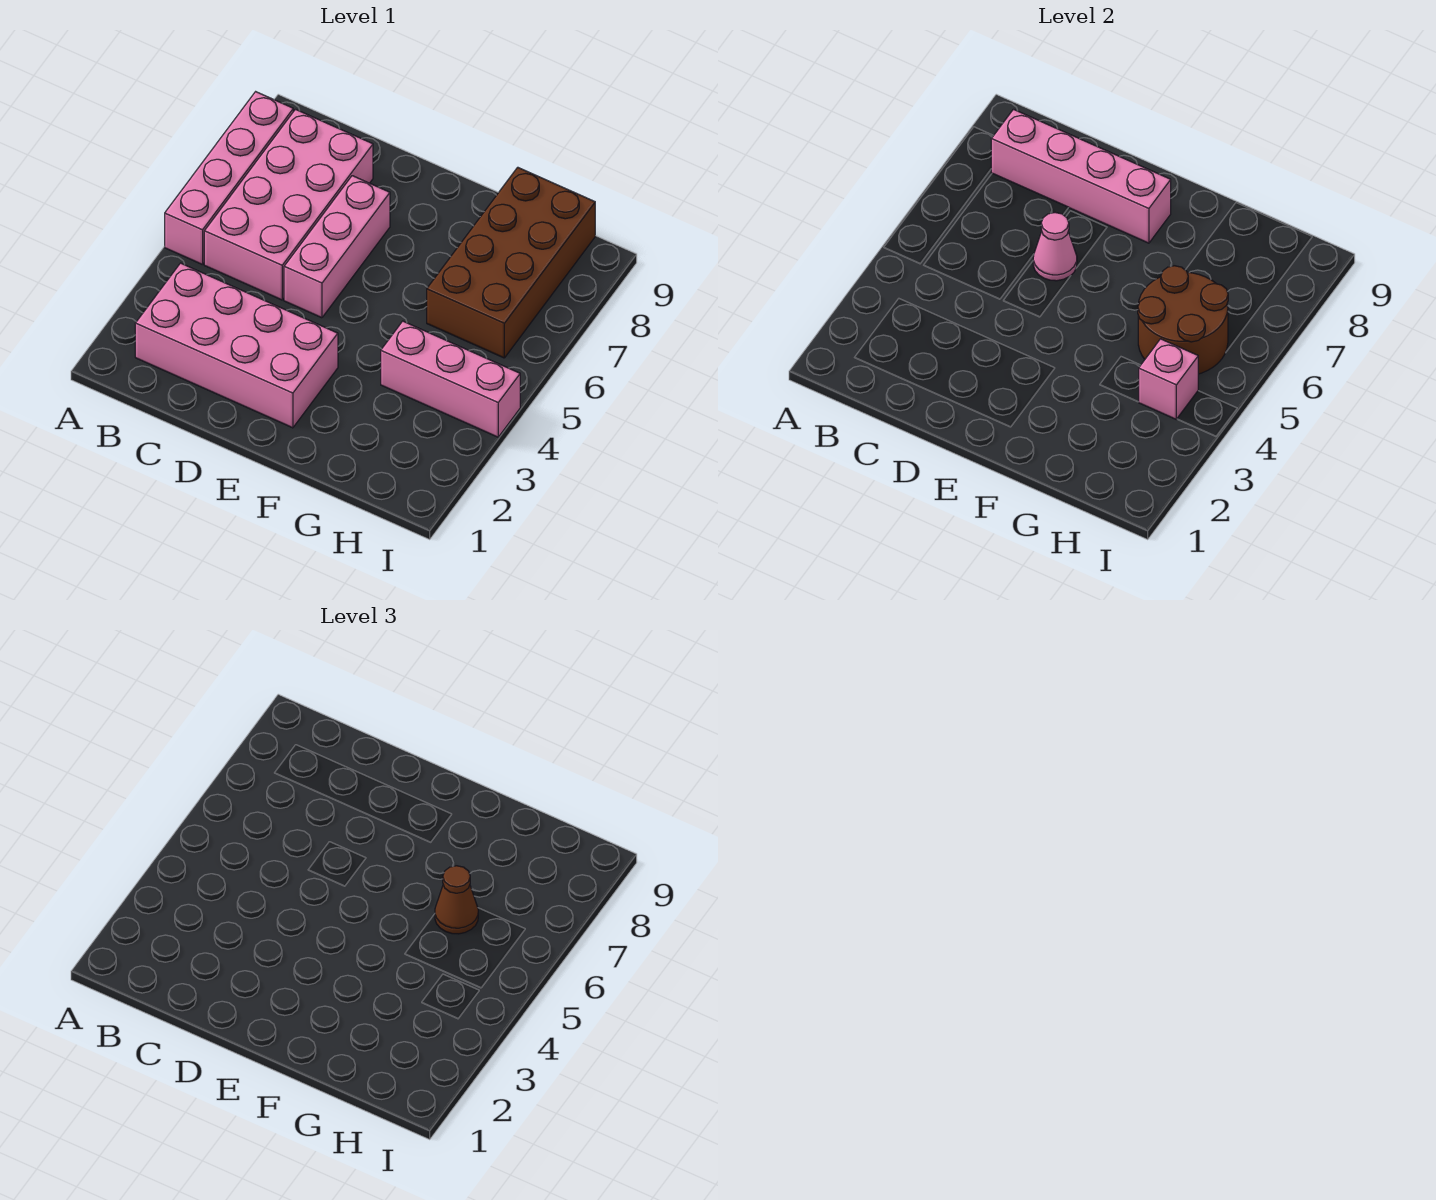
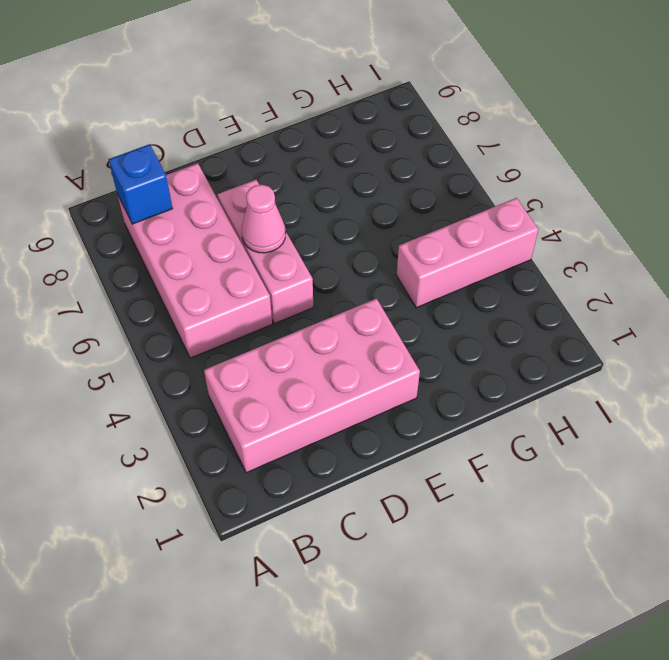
blue brick B8 level 2 -> pink brick B8:E8 level 2
none -> pink brick A5:A8 level 1
none -> brown brick G6:H9 level 1

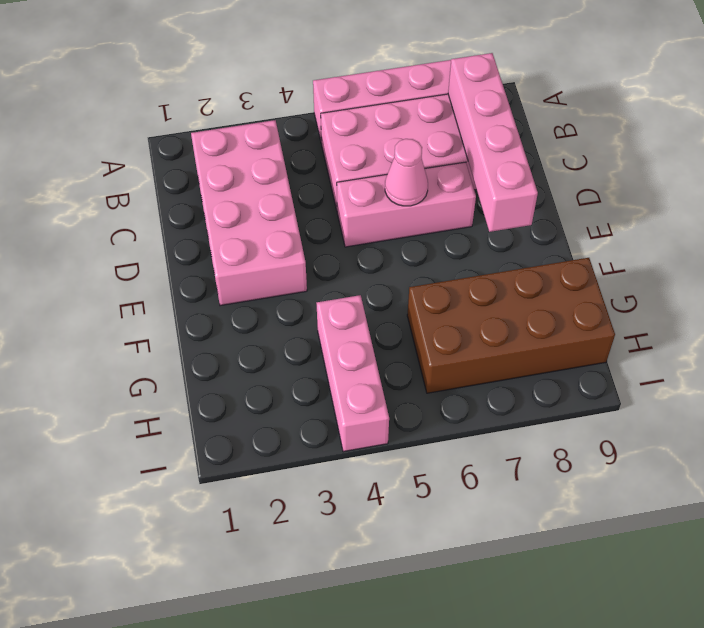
none -> brown round brick G5:H6 level 2
none -> pink brick H4 level 2

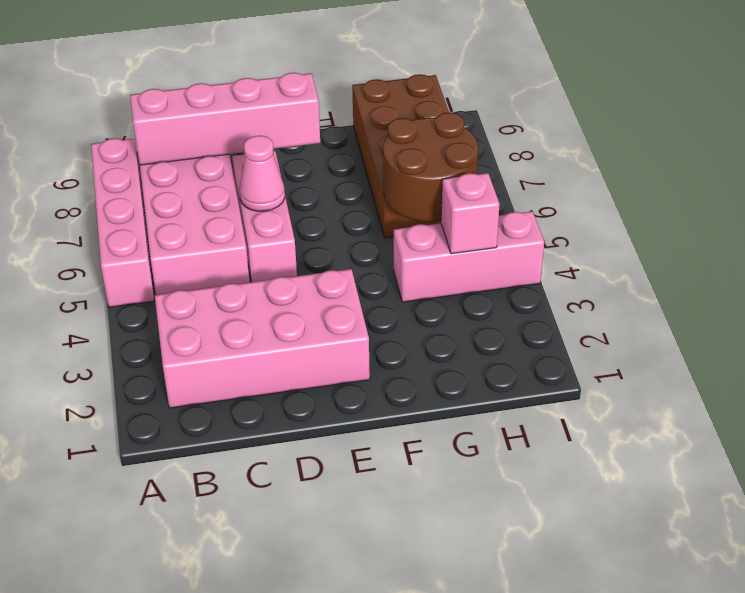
none -> brown cone G6 level 3

